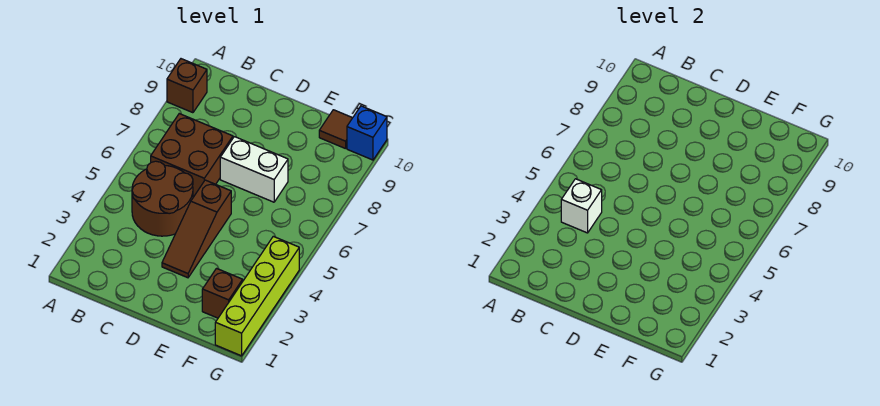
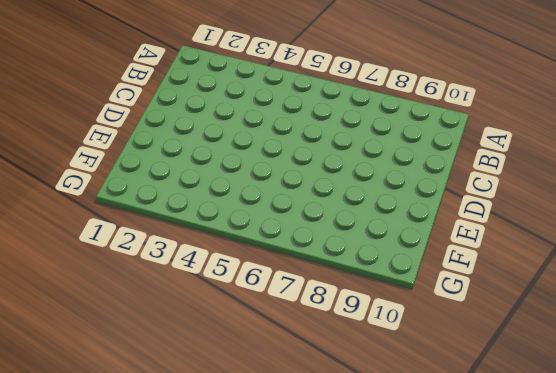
none -> brown brick A9 level 1
none -> brown round brick B4:C5 level 1

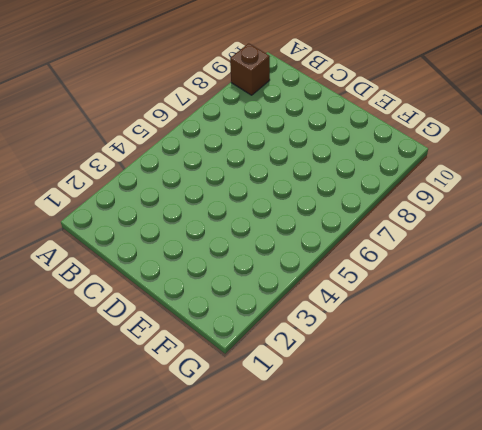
none -> brown round brick B4:C5 level 1
none -> brown brick B6:C7 level 1

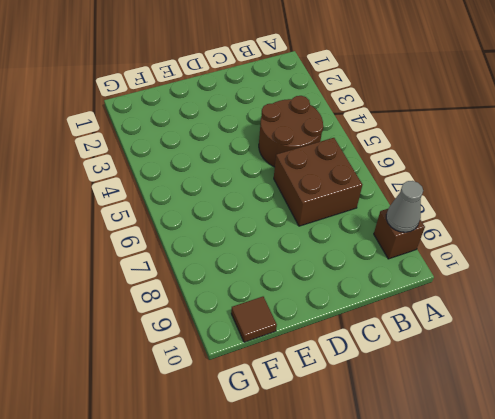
grey cone A9 level 2 -> none
none -> brown slope D3:D5 level 1 top 5
none -> white brick D7:E7 level 1

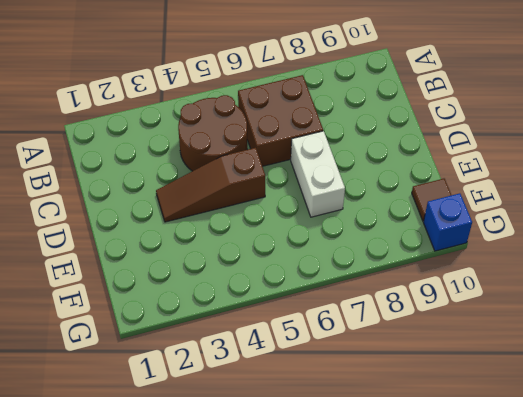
none -> brown brick A9 level 1
none -> brown brick F2 level 1

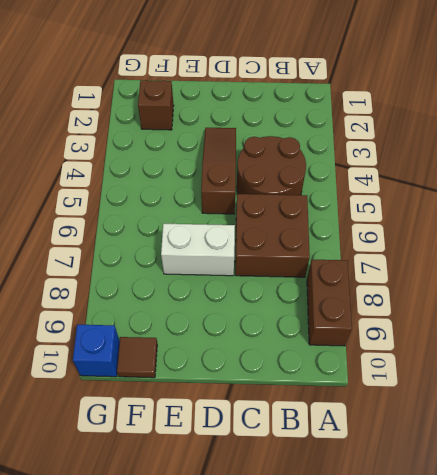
brown brick A8:A9 level 1 -> brown brick A9 level 1
none -> lime brick G1:G4 level 1
none -> white brick B4 level 2

